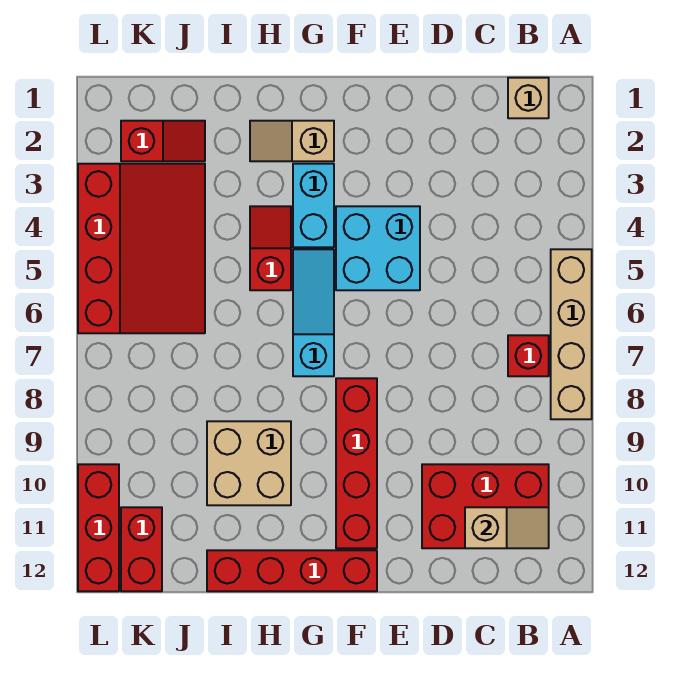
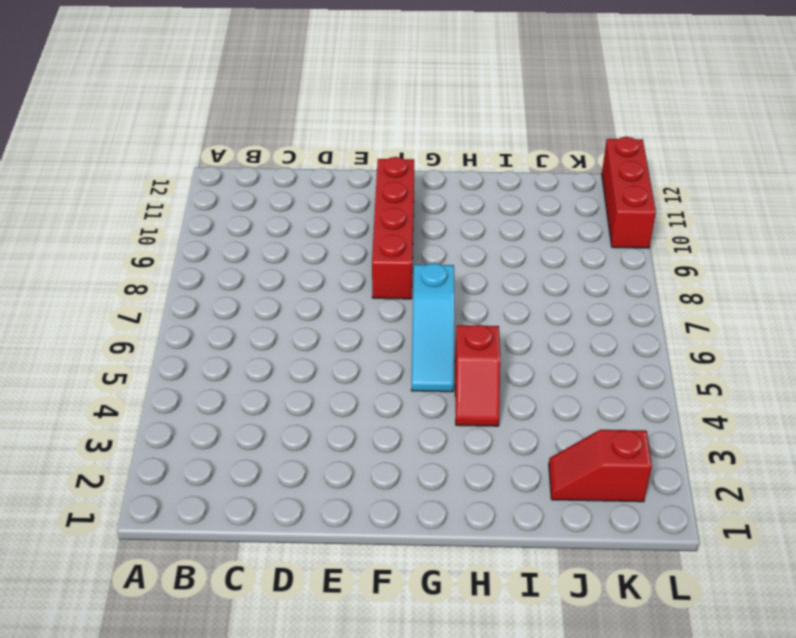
none -> tan brick A5:A8 level 1
none -> tan brick B1 level 1
none -> red brick B7 level 1

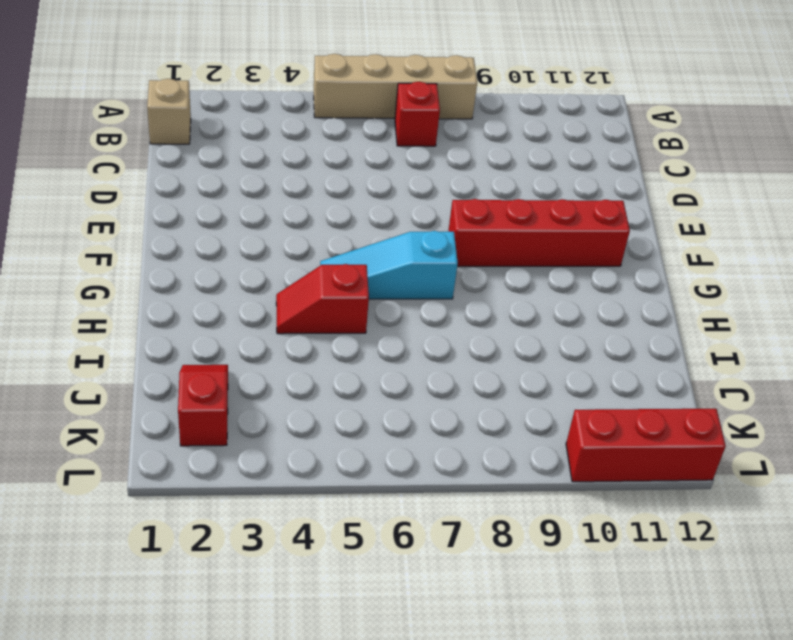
none -> red brick B10:D11 level 1
none -> cyan brick E4:F5 level 1
none -> red brick F12:I12 level 1

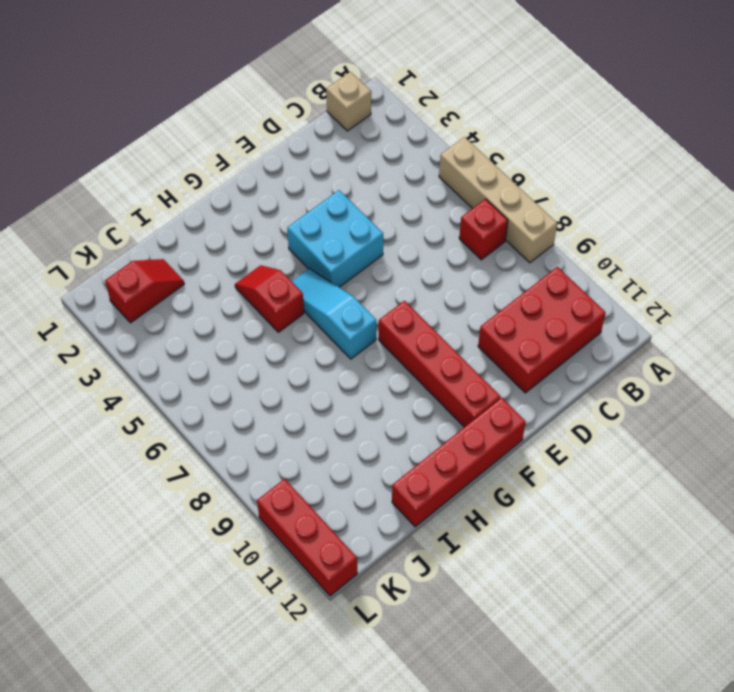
none -> tan slope G2:H2 level 1 top G
none -> cyan brick G3:G4 level 1
none -> tan brick H9:I10 level 1

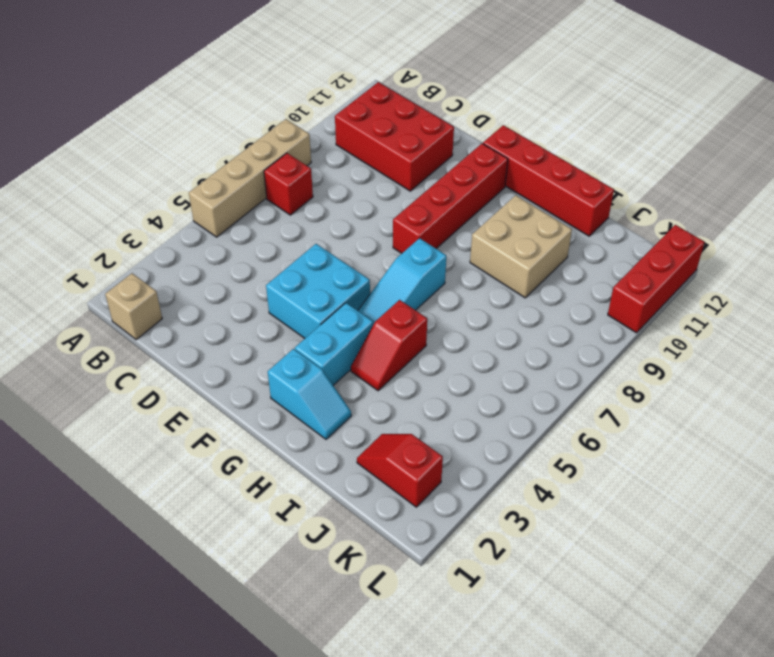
cyan slope G2:H2 level 1 top G -> tan slope G2:H2 level 1 top G
none -> red slope J3:L6 level 1 top L
none -> red brick K11:K12 level 1
none -> tan slope B11:C11 level 2 top C

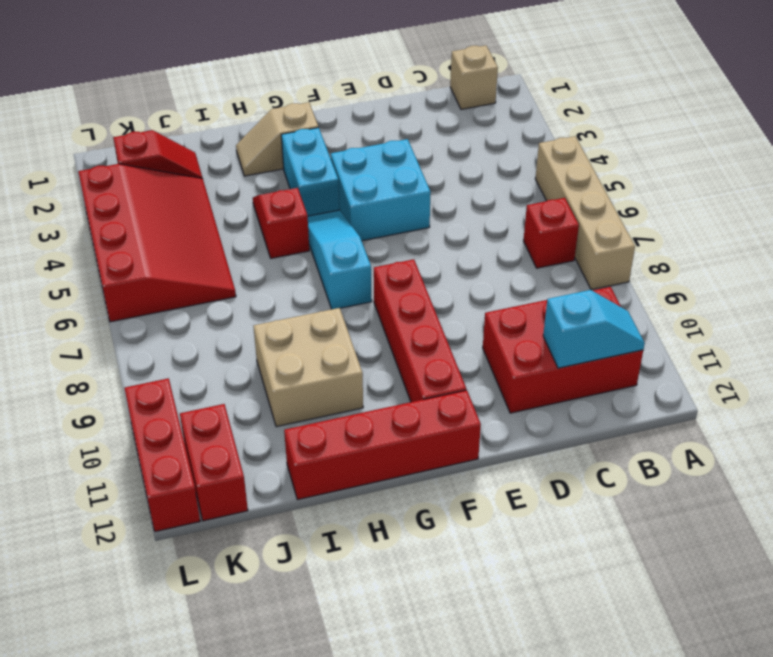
cyan slope B11:C11 level 2 top C -> tan slope B11:C11 level 2 top C

